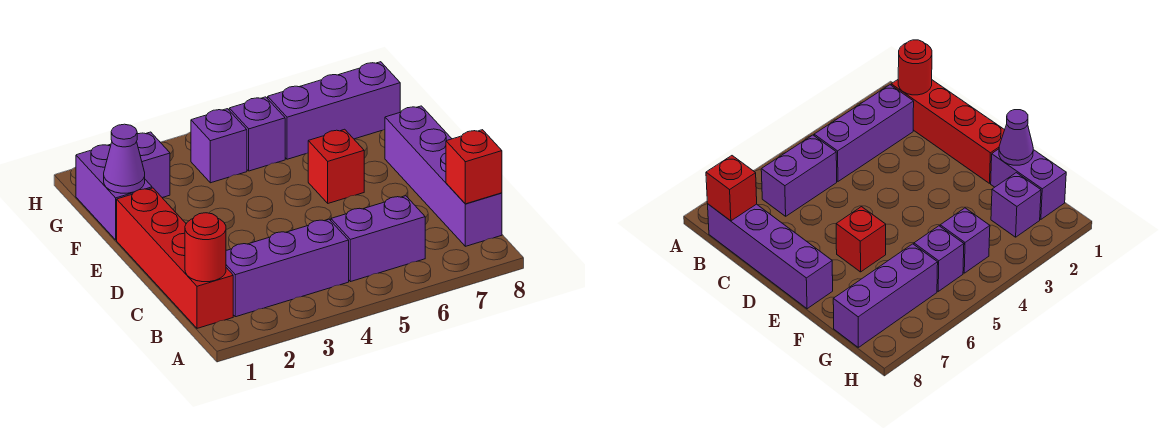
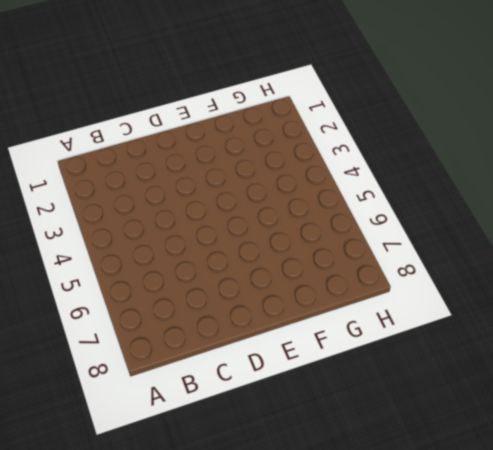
none -> red brick B1:E1 level 1
none -> purple brick B2:B4 level 1
none -> purple brick B5:B6 level 1

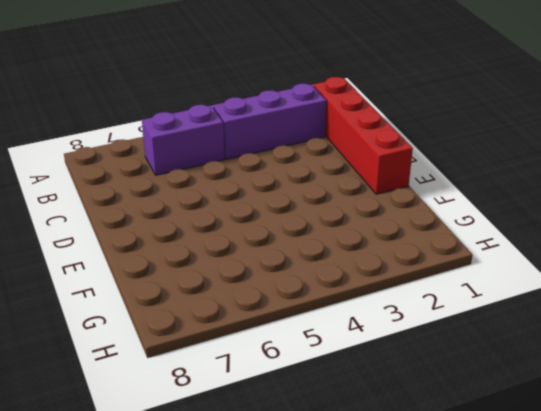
none -> purple brick B8:E8 level 1
none -> red brick E6 level 1
none -> purple brick F1:G1 level 1

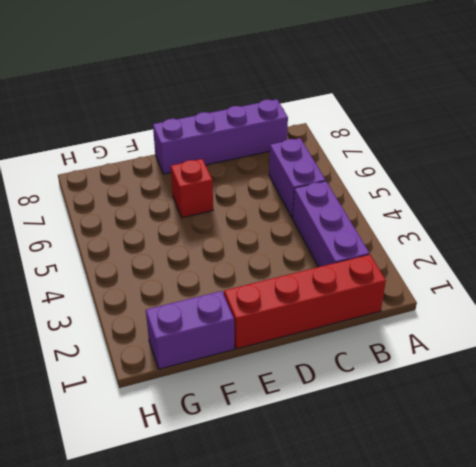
none -> purple brick G2 level 1
none -> purple brick G4 level 1
none -> purple brick G5 level 1

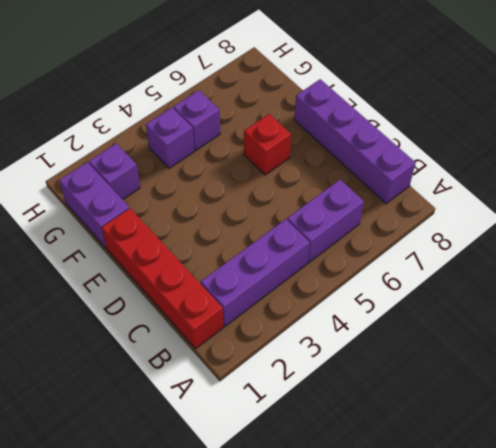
none -> purple brick G6:G8 level 1
none -> red round brick B1 level 2
none -> red brick B8 level 2

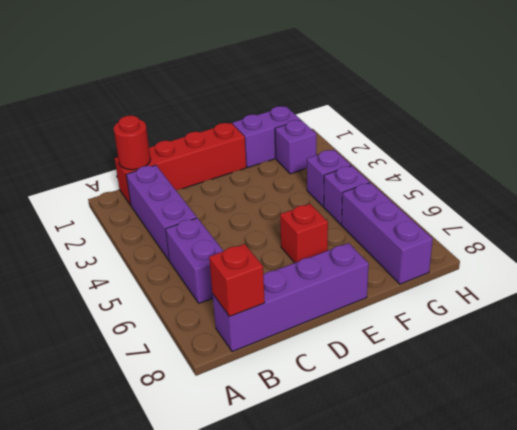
none -> purple cone F1 level 2

